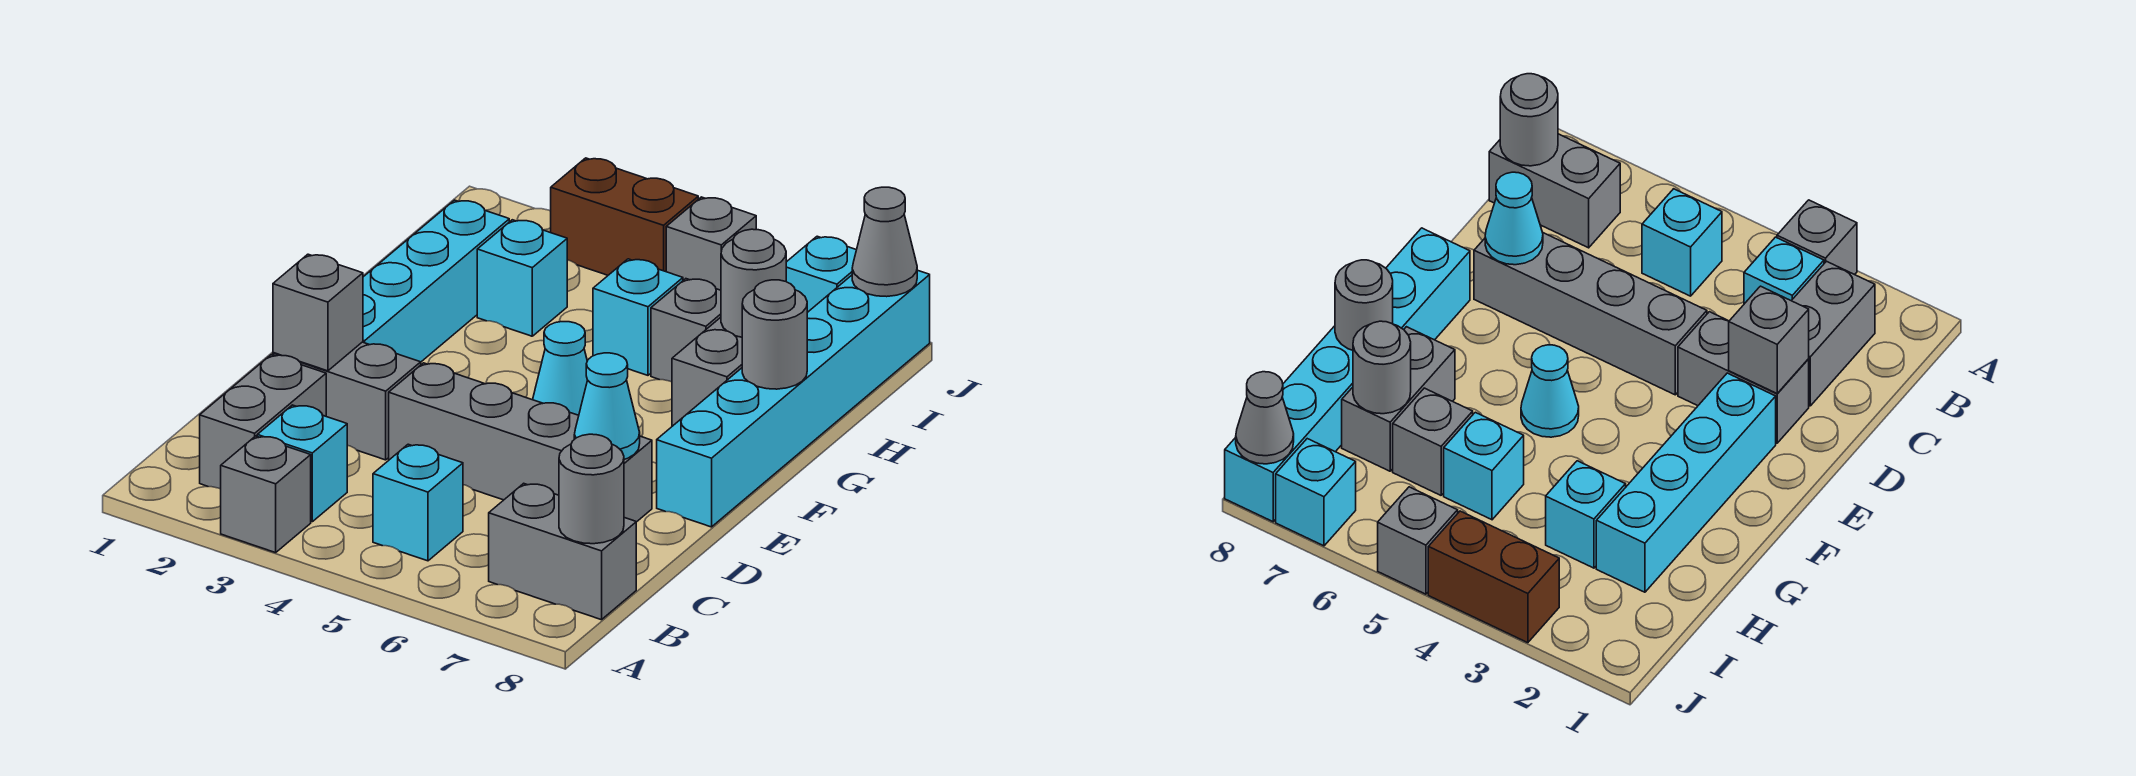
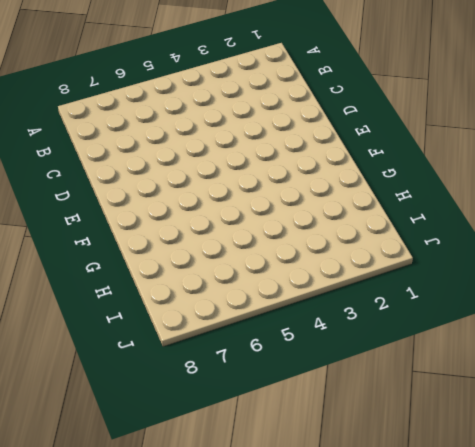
none -> grey brick A3 level 1
none -> grey brick B2:C2 level 1
none -> cyan brick B3 level 1

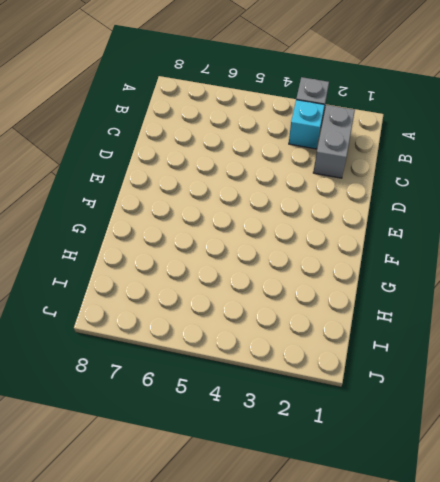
none -> cyan brick B5 level 1
none -> grey brick B7:B8 level 1
none -> grey brick D2:D3 level 1

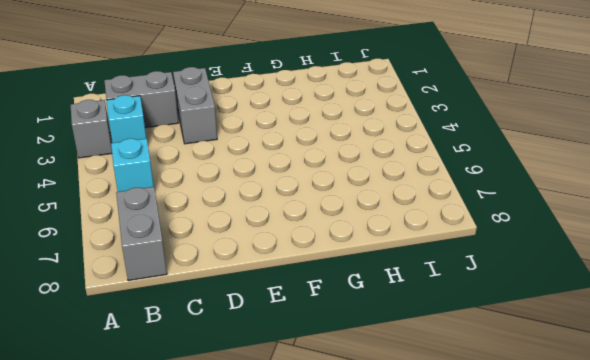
none -> grey brick D4:D7 level 1
none -> cyan brick E2:H2 level 1
none -> cyan brick E8:J8 level 1

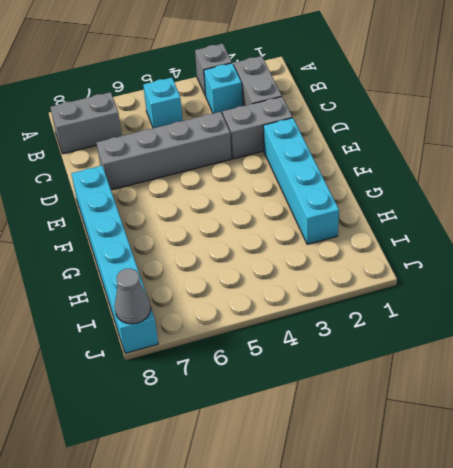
none -> cyan cone F5 level 1
none -> grey brick G7:H7 level 1
none -> cyan brick H3 level 1

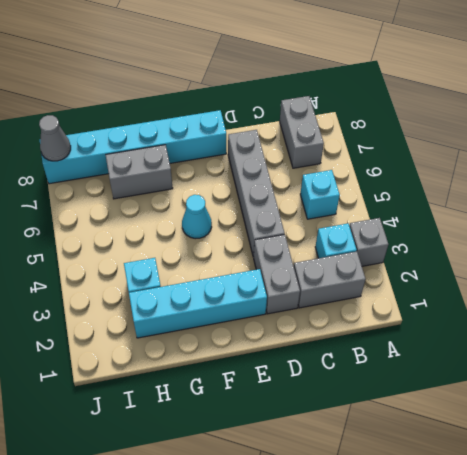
none -> cyan brick H5 level 1
none -> grey brick H6 level 1
none -> brown brick J3:J4 level 1

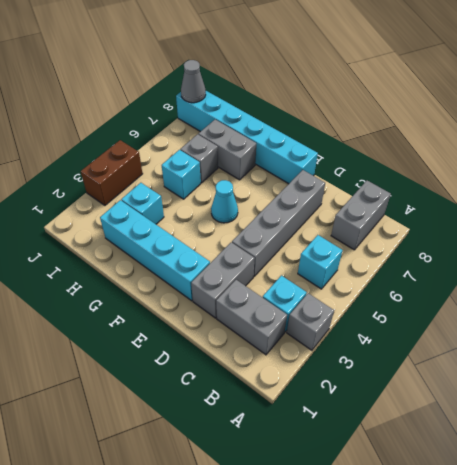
none -> grey brick J5 level 1
none -> cyan brick J7 level 1
none -> grey round brick B8 level 2

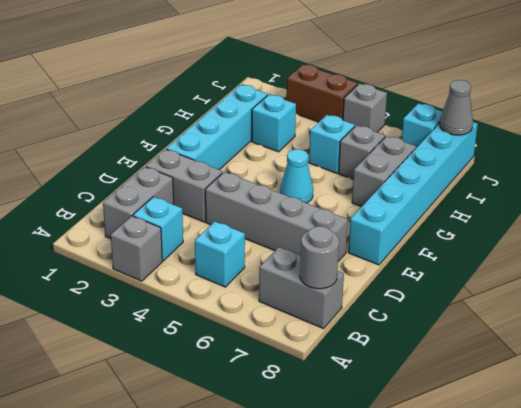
none -> grey brick D2 level 2
none -> cyan cone D7 level 2
none -> grey round brick G8 level 2

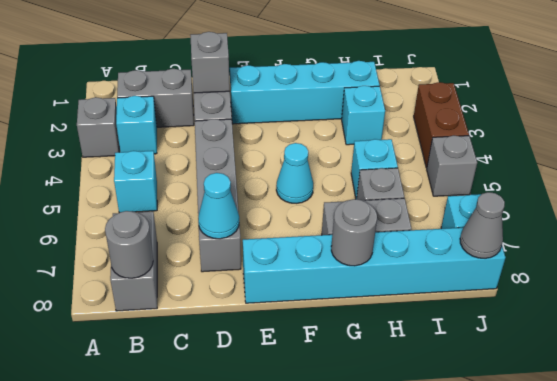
none -> grey round brick H7 level 2

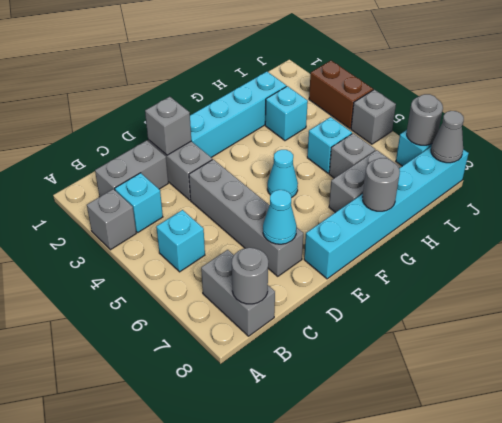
grey round brick J7 level 2 -> grey round brick H7 level 2

